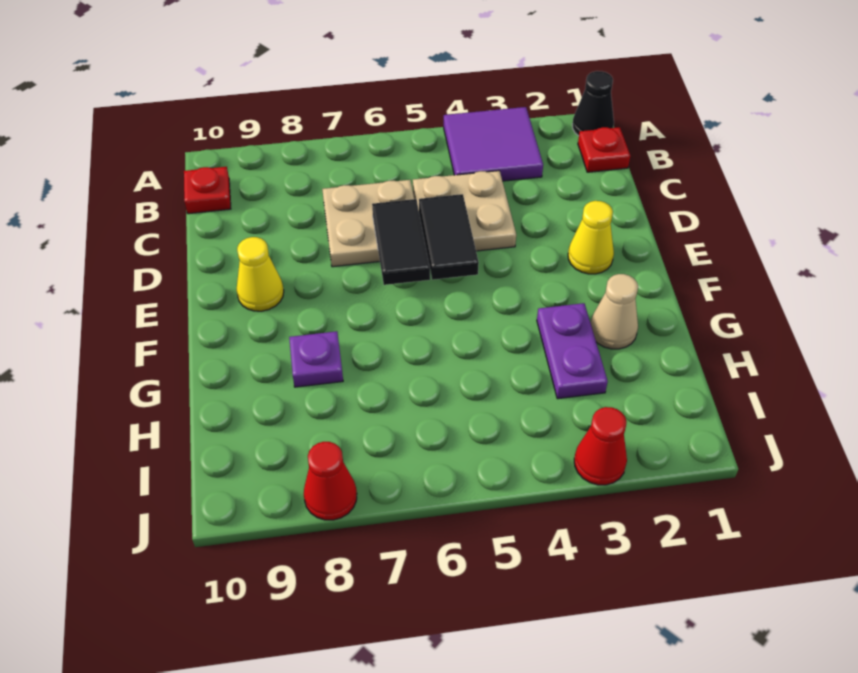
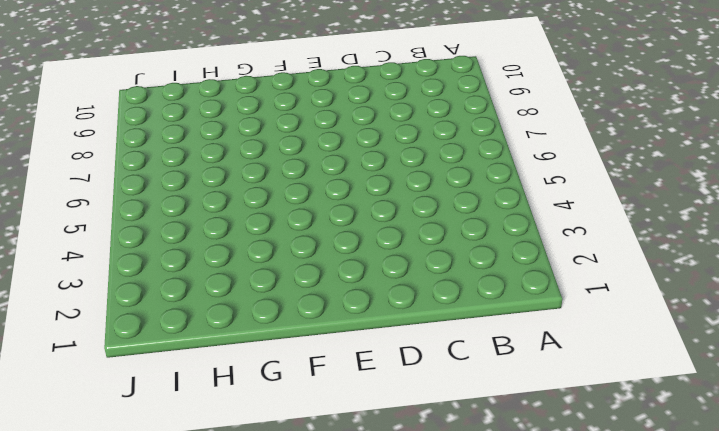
none -> black cone A1 level 1
none -> purple tile A3:B4 level 1
none -> red plate B1 level 1

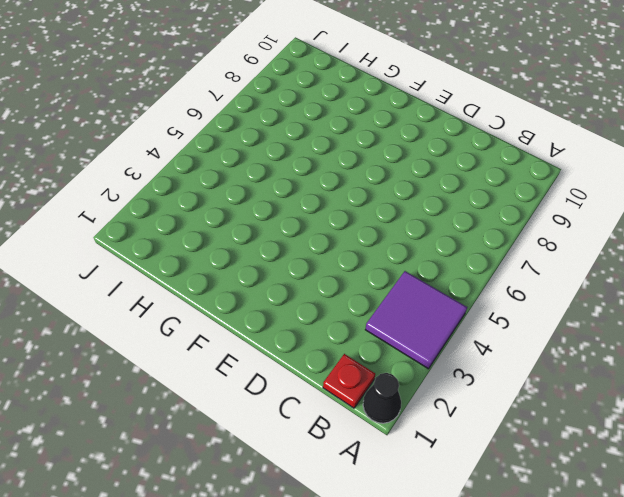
none -> red plate B10 level 1
none -> tan plate C4:D5 level 1
none -> tan plate C6:D7 level 1

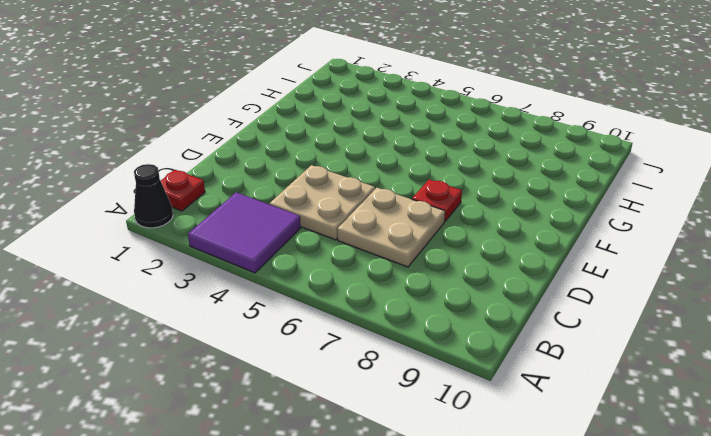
red plate E7 level 1 -> red plate B10 level 1
none -> yellow cone E2 level 1
none -> yellow cone E9 level 1
none -> tan cone G2 level 1

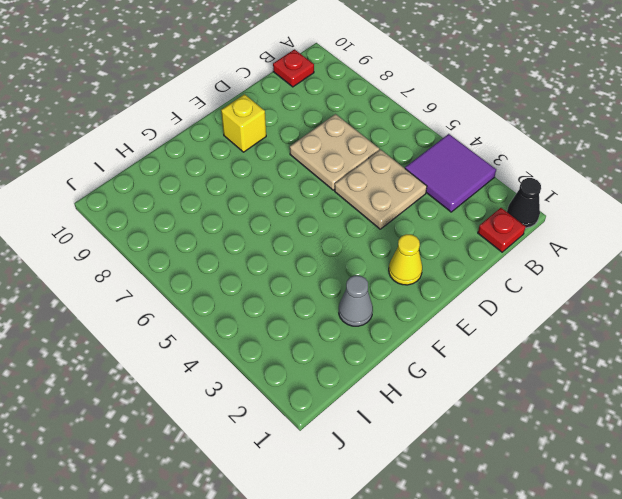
yellow brick E9 level 1 -> yellow cone E9 level 1
grey cone G2 level 1 -> tan cone G2 level 1
none -> purple plate G3:H3 level 1
none -> purple plate G8 level 1
none -> red cone J3 level 1

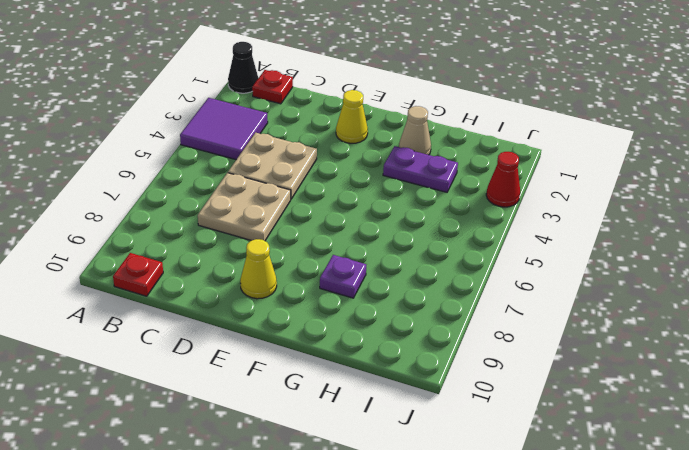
none -> red cone J8 level 1
none -> black tile D5:E5 level 2
none -> black tile D6:E6 level 2

